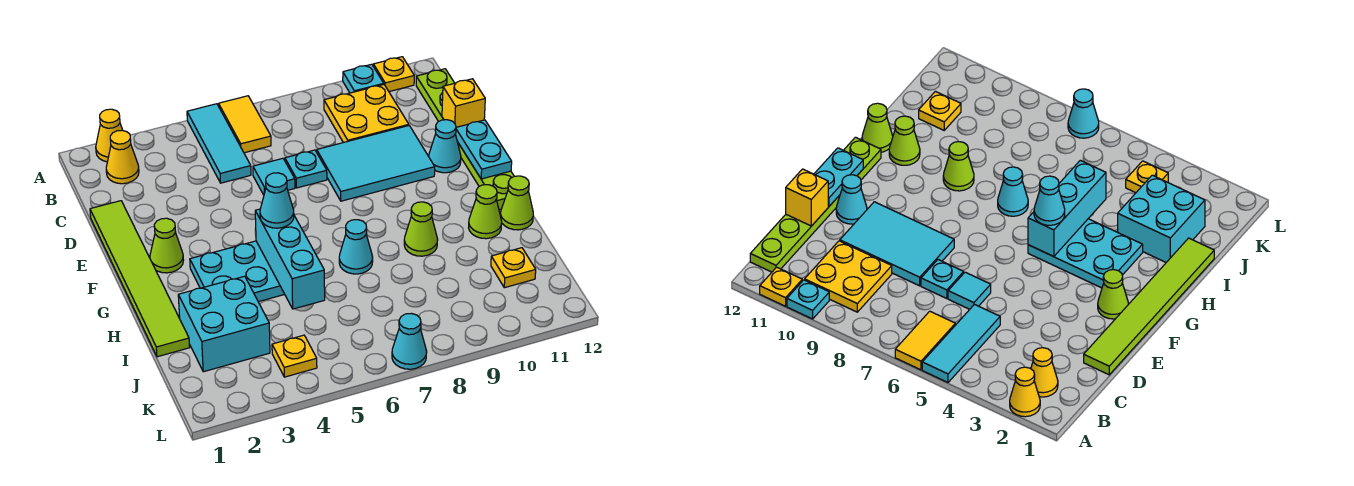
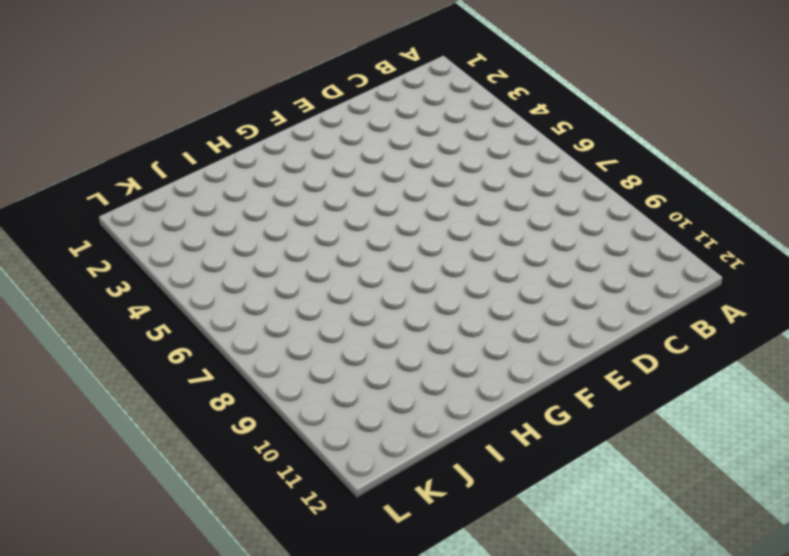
none -> yellow cone A2 level 1
none -> cyan tile A5:C5 level 1
none -> yellow tile A6:B6 level 1

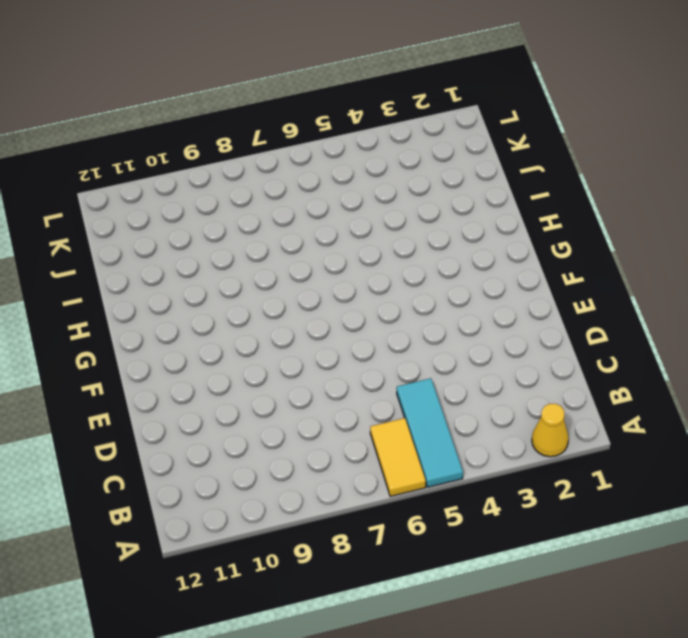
none -> cyan plate A10 level 1
none -> yellow plate A11 level 1
none -> yellow cone B2 level 1

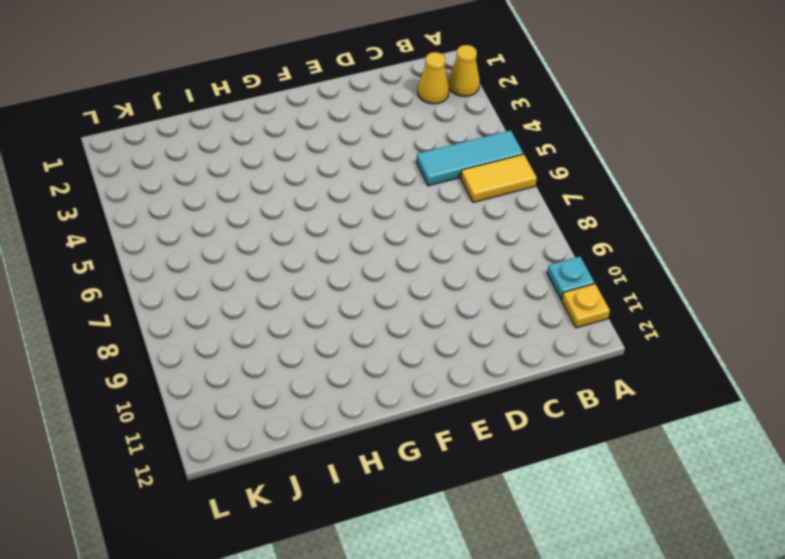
none -> yellow plate B9:C10 level 1
none -> lime plate B12:G12 level 1
none -> lime tile D1:I1 level 1

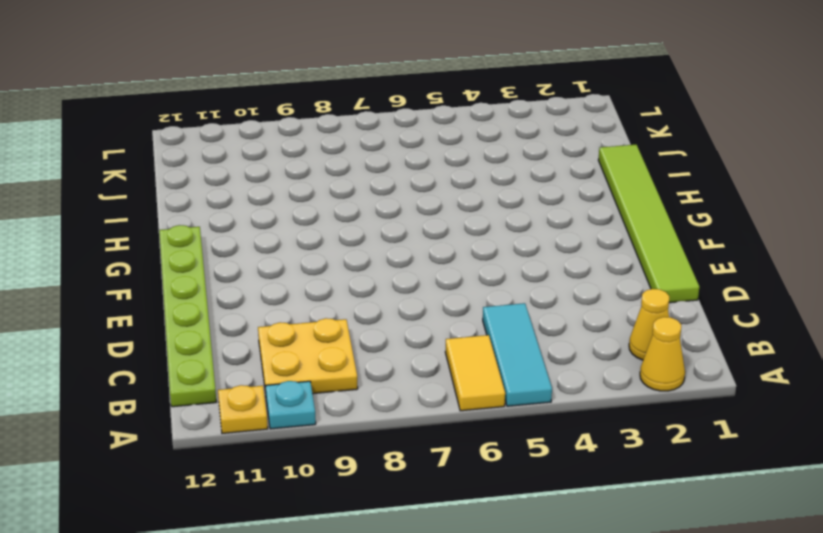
none -> cyan tile D6 level 1
none -> cyan plate D7 level 1
none -> cyan tile D8:E10 level 1

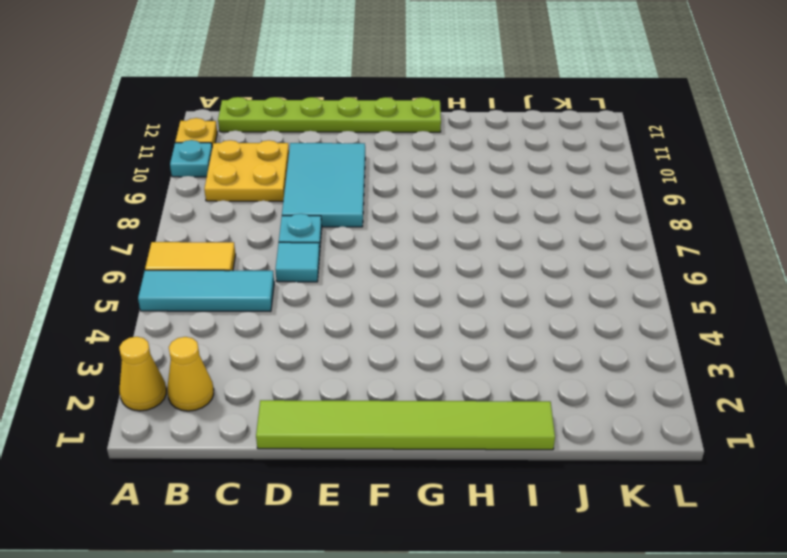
none -> cyan cone E11 level 1
none -> lime cone F2 level 1
none -> cyan plate G3:H5 level 1

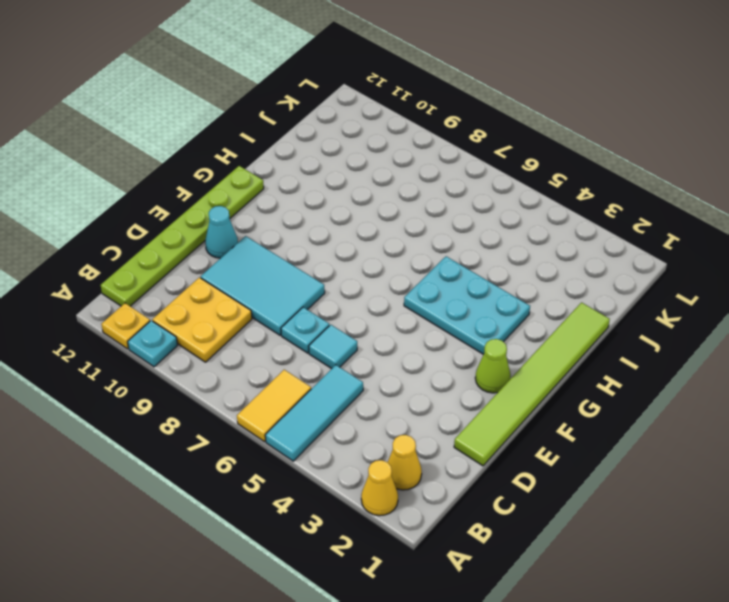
none -> cyan cone H7 level 1
none -> lime cone H9 level 1
none -> lime cone H11 level 1

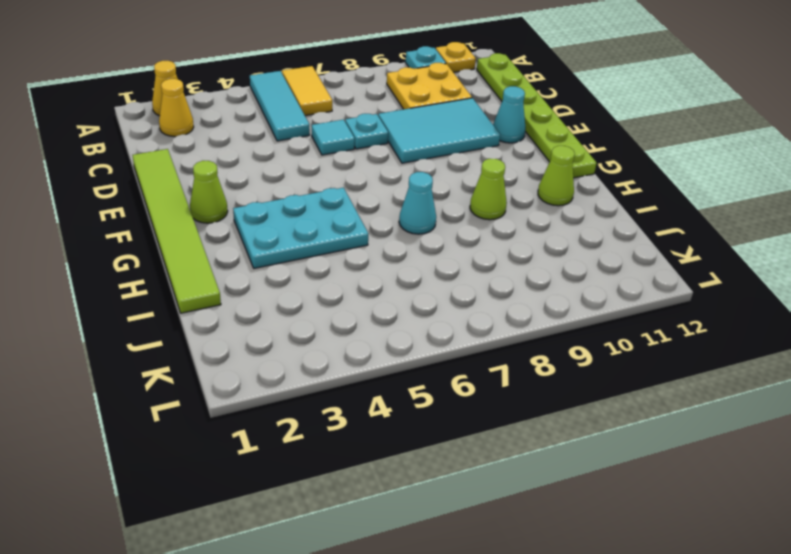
none -> lime cone H12 level 1
none -> cyan brick I2:J3 level 1
none -> yellow plate J11 level 1

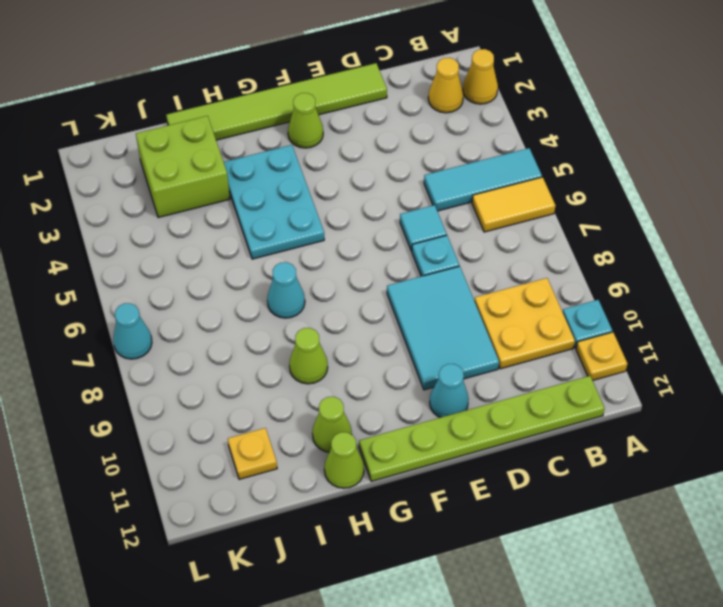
lime brick I2:J3 level 1 -> cyan brick I2:J3 level 1
none -> yellow plate K4 level 1
none -> yellow brick D12 level 2
none -> cyan plate E12:F12 level 2

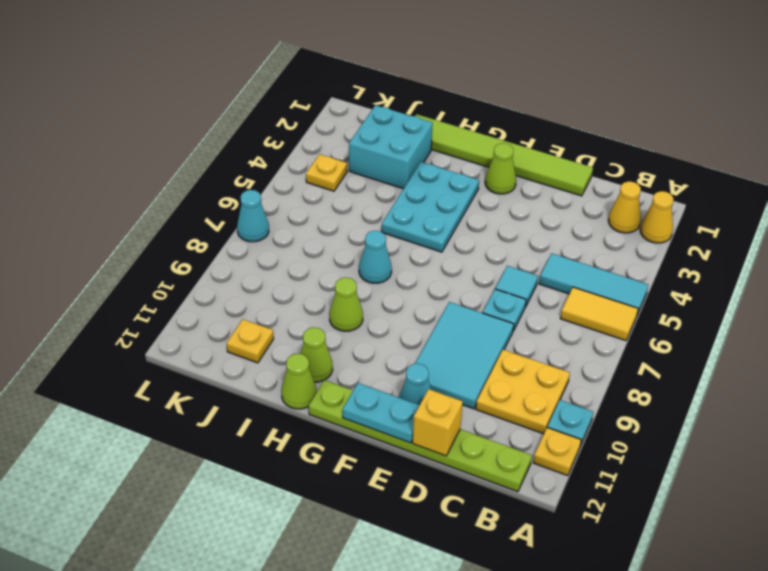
none -> cyan brick G5:I5 level 2
none -> cyan cone G5 level 3

